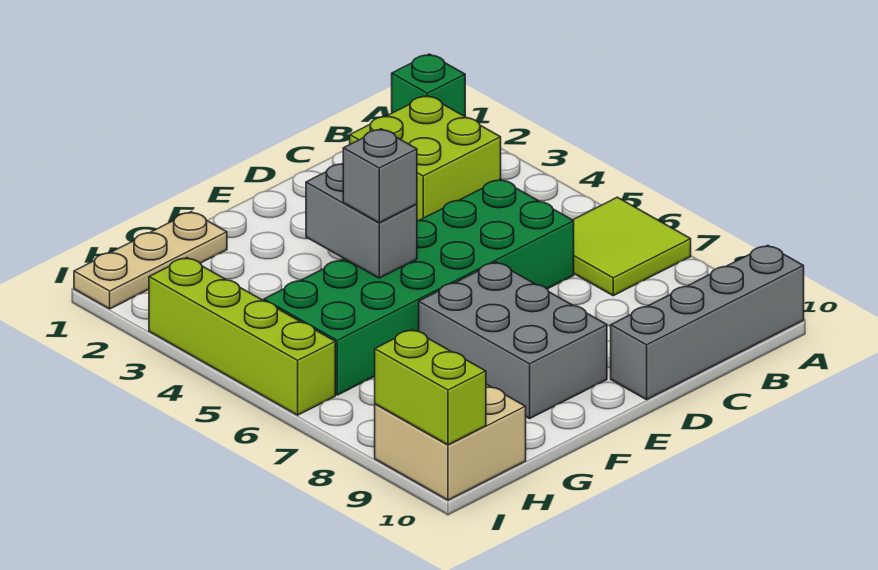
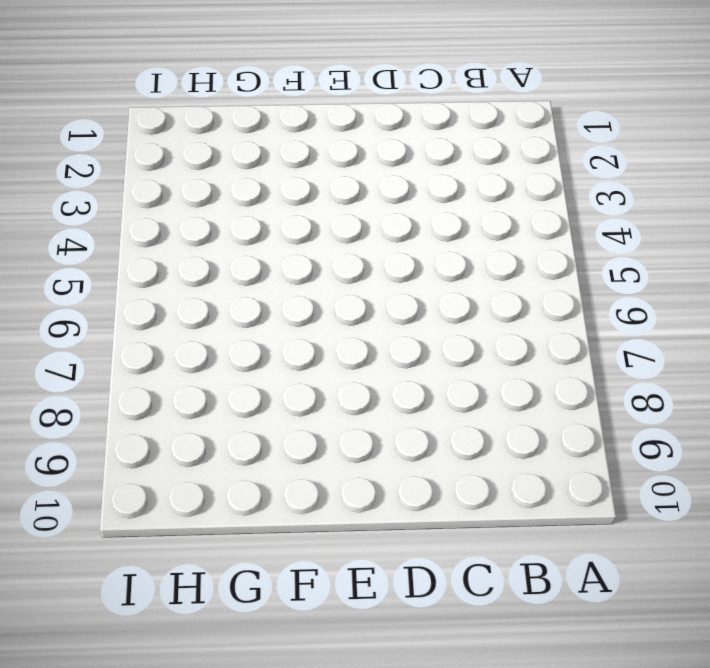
none -> green brick A1 level 1
none -> lime tile A6:B7 level 1
none -> grey brick A10:D10 level 1

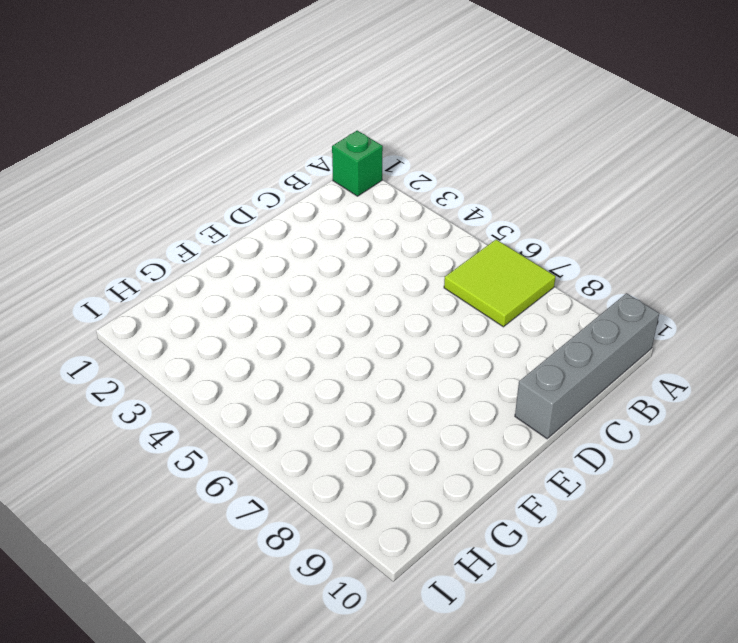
none -> lime brick B2:C3 level 1
none -> green brick C5:H6 level 1
none -> grey brick E7:F9 level 1

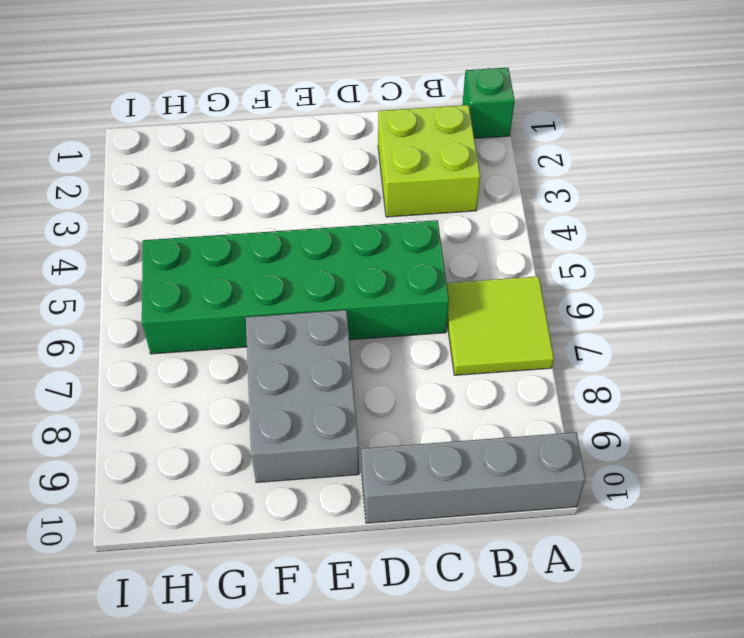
none -> tan plate G1:I1 level 1
none -> tan brick H9:I10 level 1
none -> lime brick I3:I6 level 1

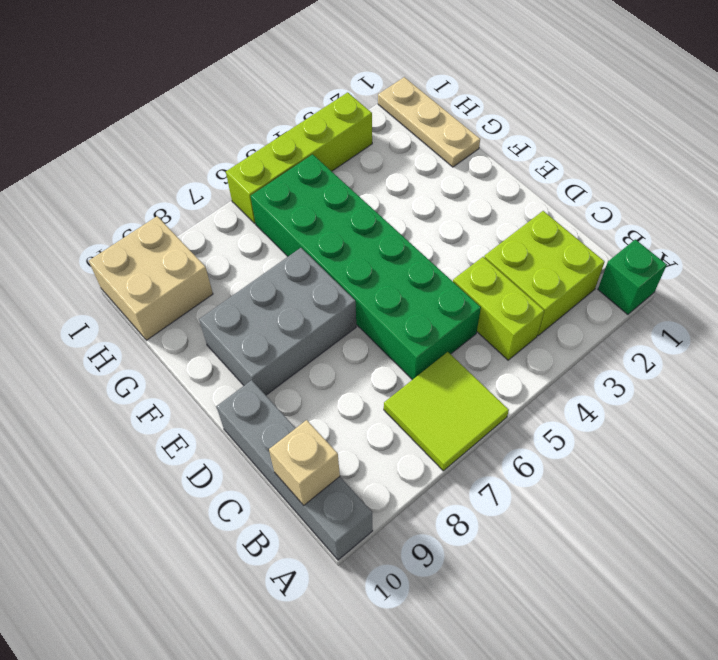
lime brick B4:C4 level 1 -> lime brick I9:I10 level 2
tan brick B10 level 2 -> none
none -> grey brick F4:F5 level 2
none -> grey brick F5 level 3

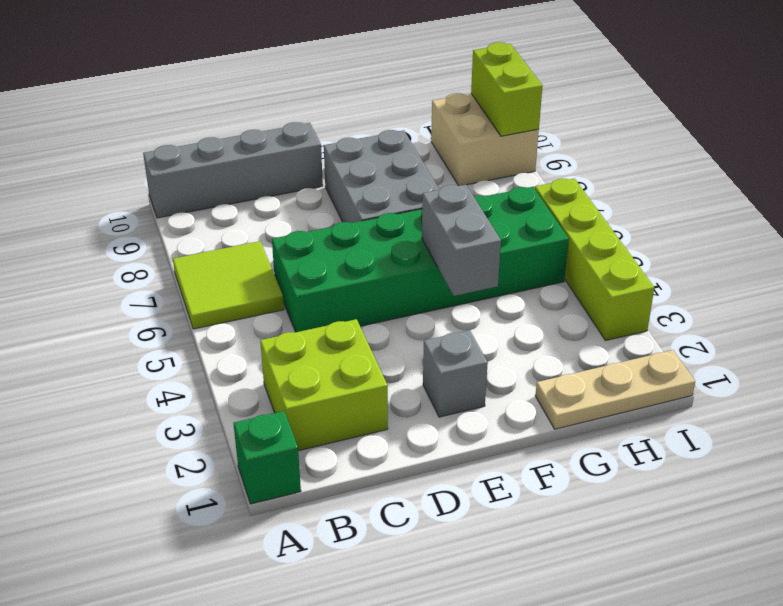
grey brick E2 level 1 -> grey brick F5 level 3

